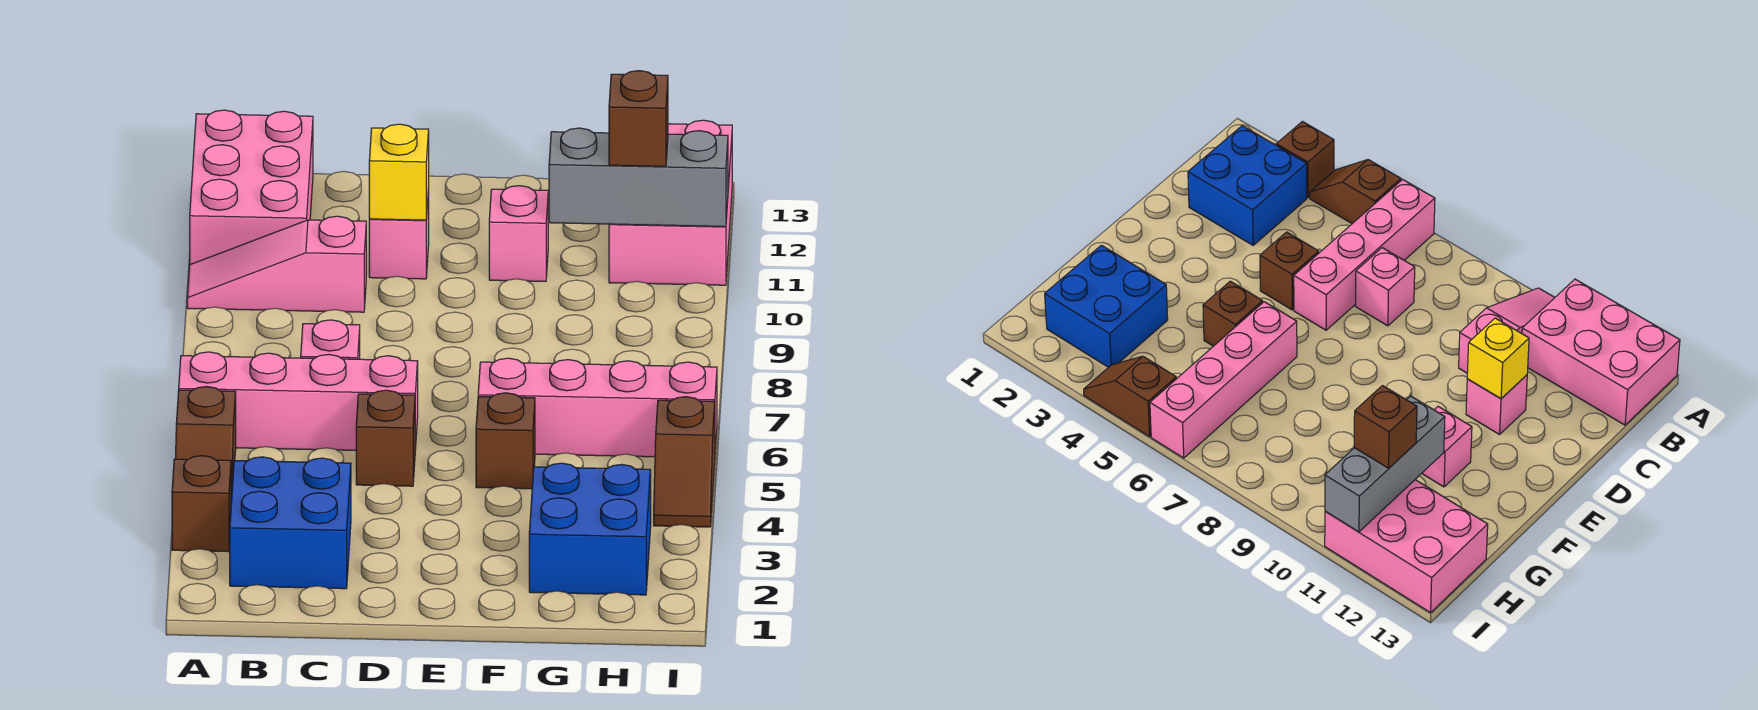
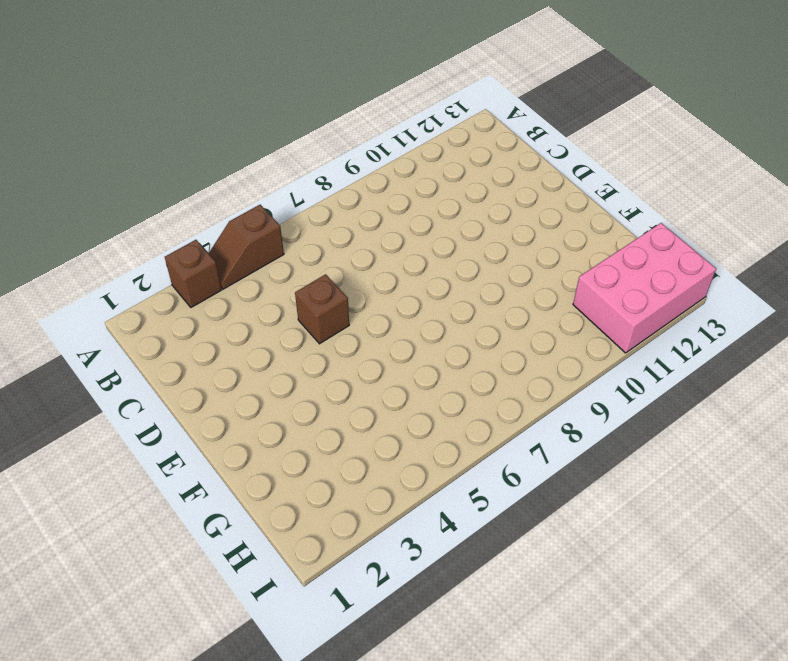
none -> pink brick A6:D6 level 1
none -> pink slope A10:C10 level 1 top C
none -> pink brick A11:B13 level 1

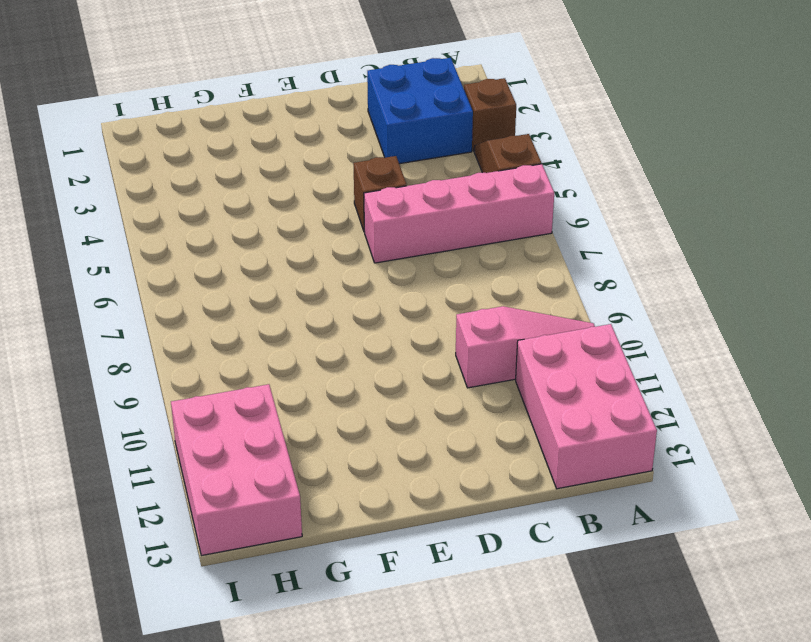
none -> pink brick C7 level 1
none -> pink brick D11 level 1
none -> brown brick F5 level 1

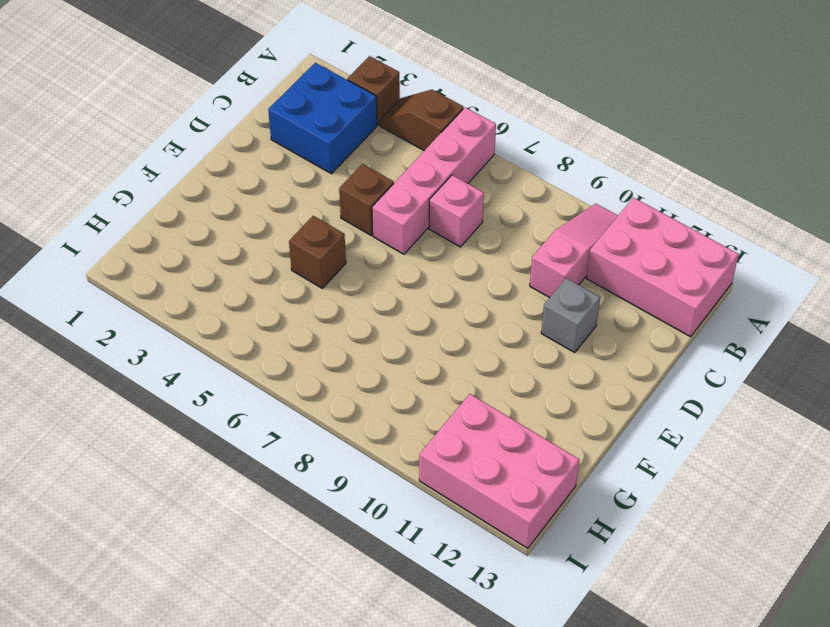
grey brick D11 level 1 -> pink brick D11 level 1
none -> pink brick F6:I6 level 1
none -> pink brick F11 level 1
none -> blue brick G2:H3 level 1

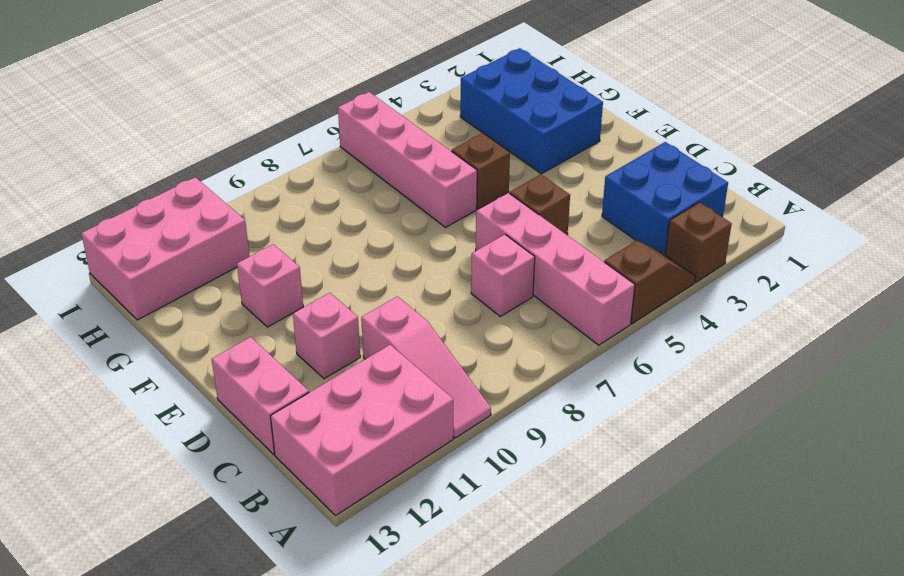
pink brick C13:D13 level 1 -> none
blue brick F2:H3 level 1 -> blue brick G2:H3 level 1
none -> brown slope I4:I5 level 1 top 5
none -> yellow brick D11 level 2
none -> grey brick G11:I11 level 2

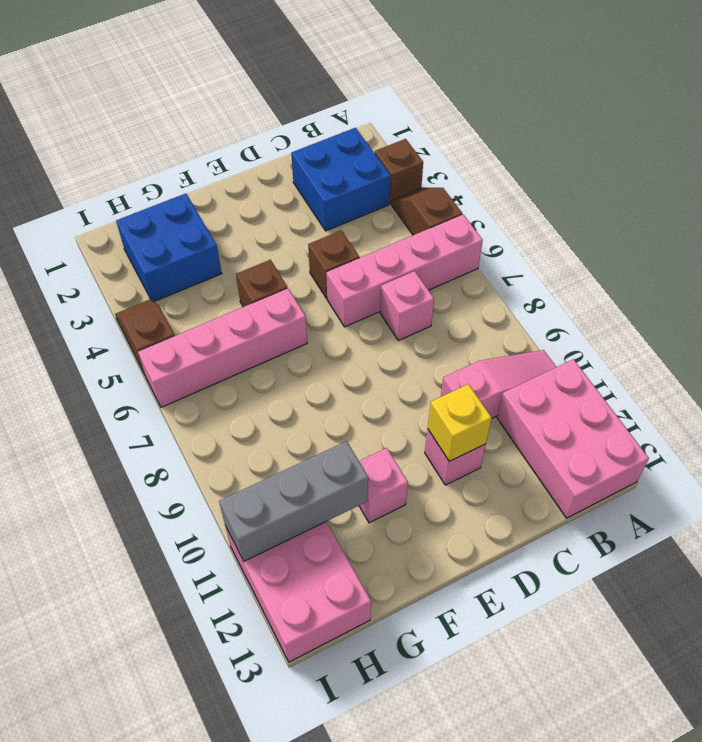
none -> brown brick H11 level 3

